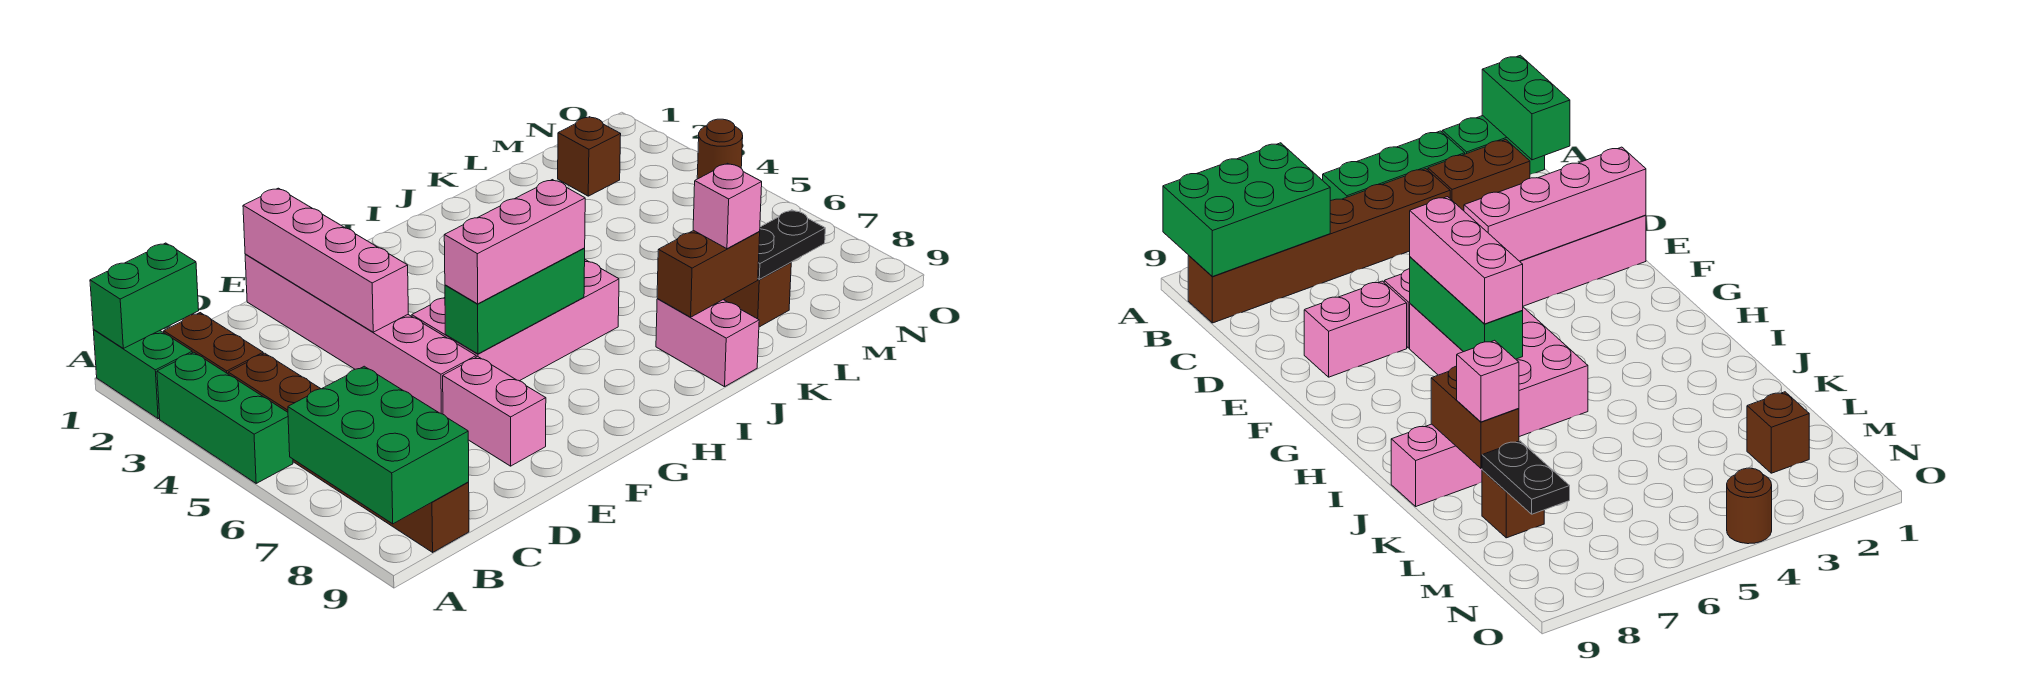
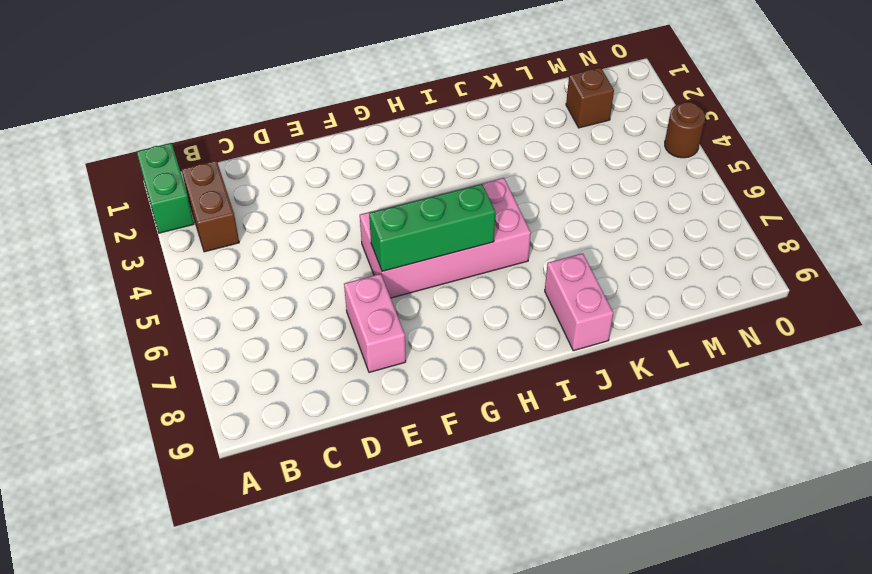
none -> green brick A3:A5 level 1
none -> brown brick B4:B9 level 1
none -> pink brick E1:E6 level 1

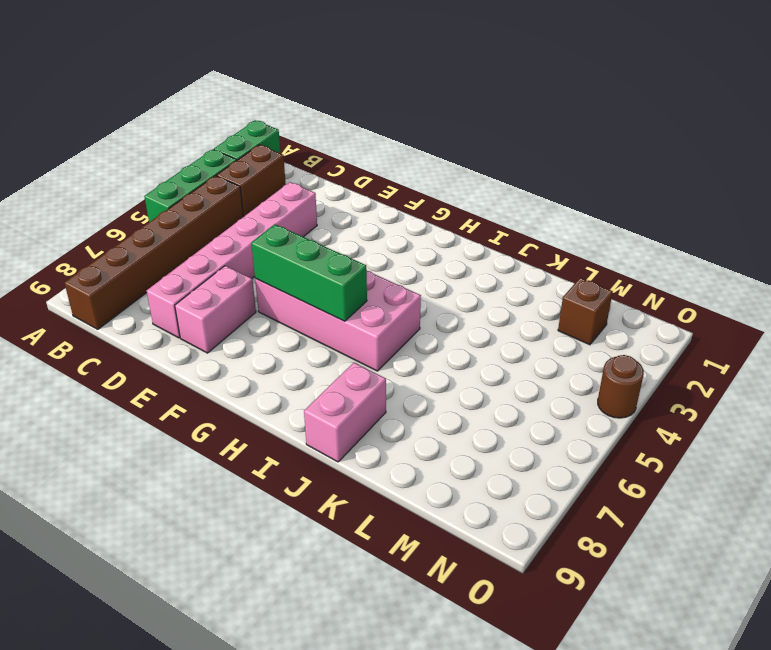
pink brick D3:D8 level 1 -> pink brick E1:E6 level 1
none -> brown brick L8 level 1
none -> green brick A1:B1 level 2
none -> green brick A7:B9 level 2

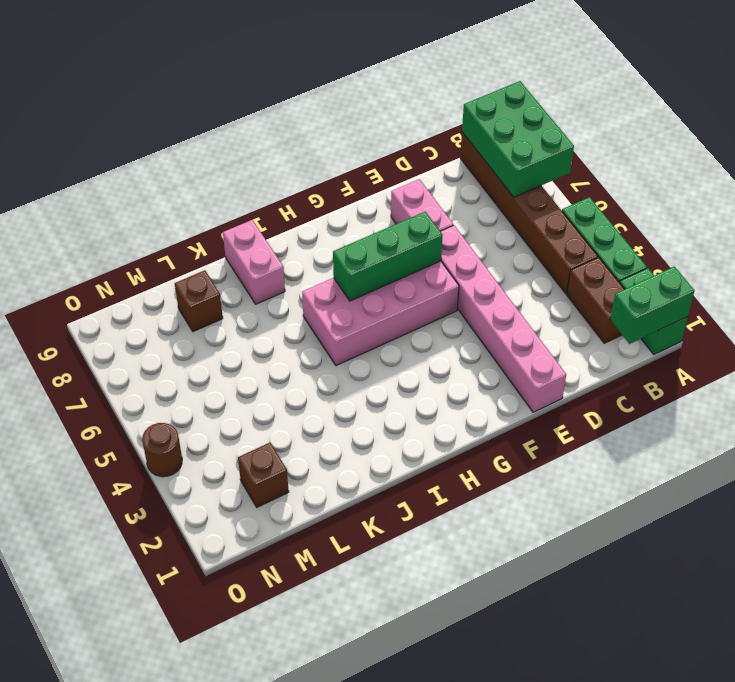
none -> pink brick E1:E4 level 2
none -> brown brick J8:K8 level 2
none -> black plate L8:M8 level 2

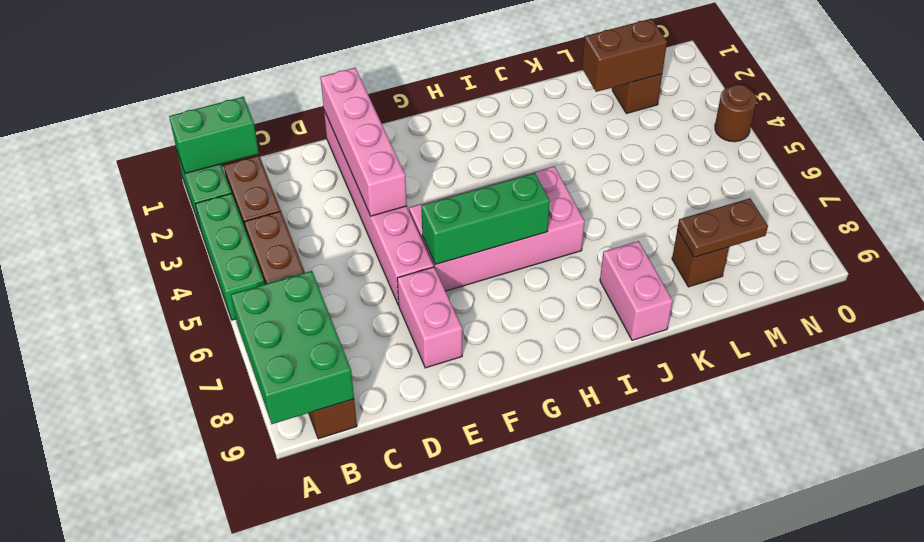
brown brick L2:M2 level 2 -> brown brick J8:K8 level 2
brown plate L8:M8 level 2 -> black plate L8:M8 level 2
none -> pink brick F6:H6 level 3
none -> pink brick K8 level 3

